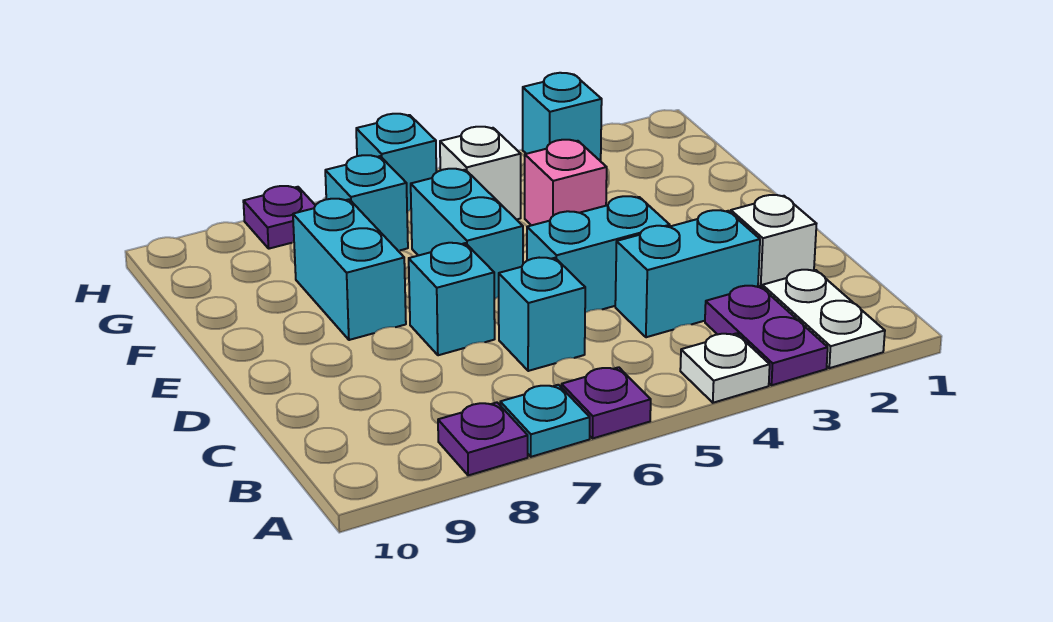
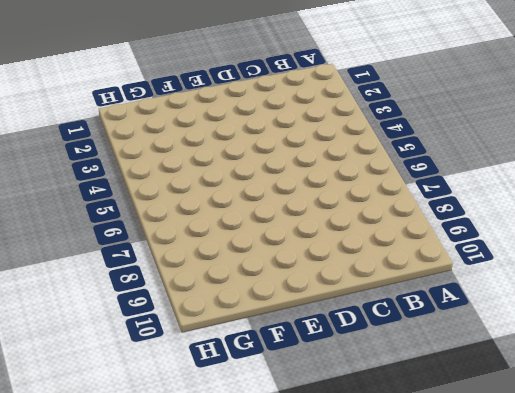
none -> white plate A2:B2 level 1
none -> purple plate A3:B3 level 1
none -> white plate A4 level 1

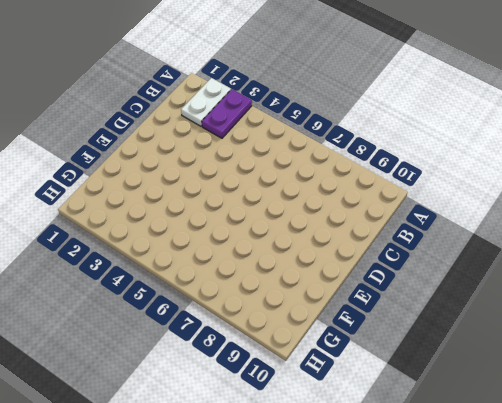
none -> white plate A4 level 1
none -> purple plate A6 level 1
none -> cyan plate A7 level 1

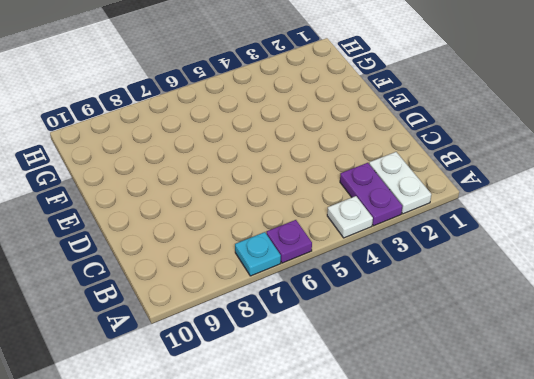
none -> purple plate A8 level 1
none -> white brick C2 level 1
none -> cyan brick C3:C4 level 1

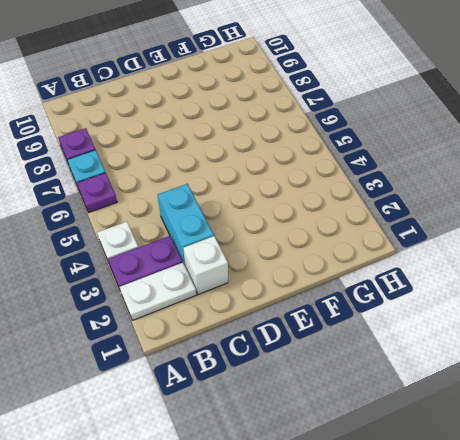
none -> cyan brick C6 level 1
none -> cyan brick D4:D5 level 1
none -> cyan brick D7 level 1

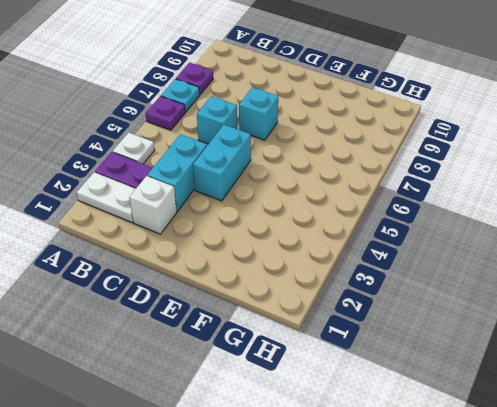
none -> cyan brick E6:F6 level 1
none -> cyan brick E8:F8 level 1
none -> pink brick F4 level 1

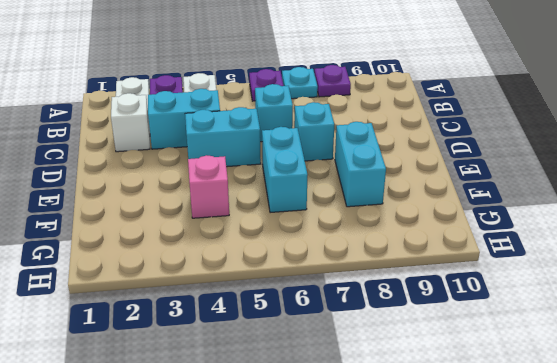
none -> white brick G5 level 1
none -> cyan brick G7 level 1
none -> cyan brick H3 level 1

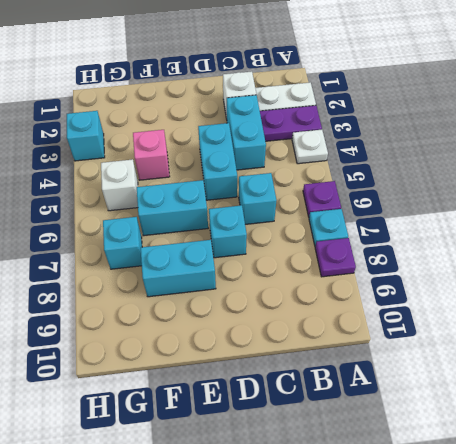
none -> cyan brick H6 level 1
none -> purple plate H8 level 1

